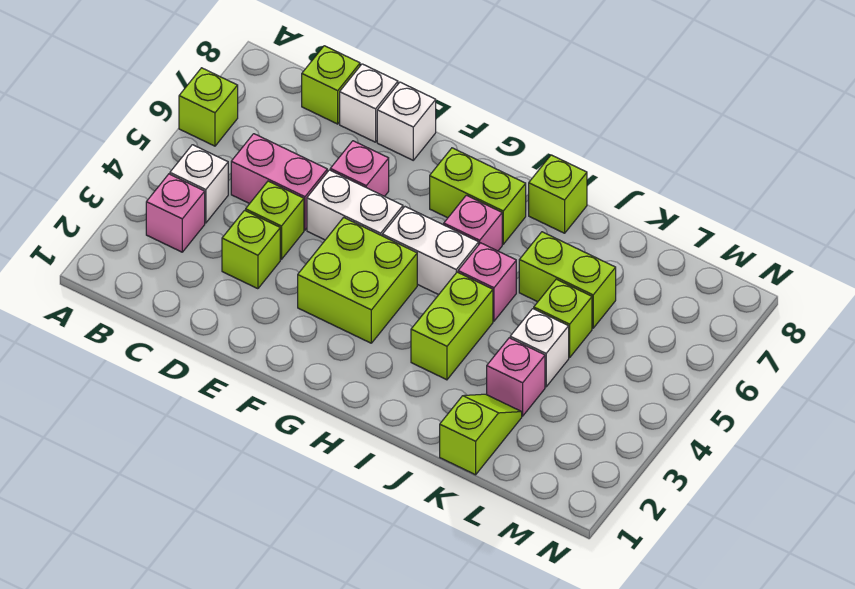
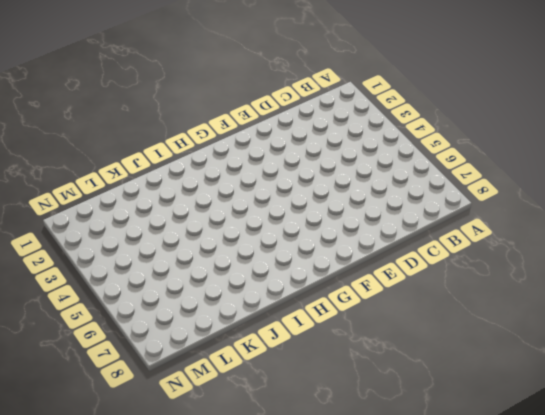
none -> lime brick A6 level 1
none -> pink brick B3 level 1
none -> white brick B4 level 1

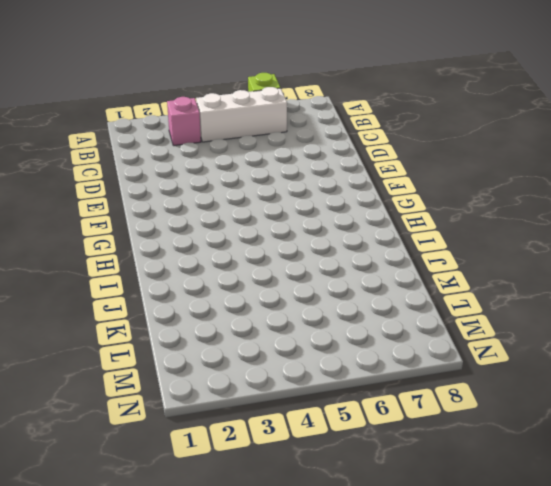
white brick B4:B6 level 1 -> white brick B4 level 1
none -> pink brick C5:D5 level 1
none -> lime brick C8 level 1
none -> lime brick D3 level 1

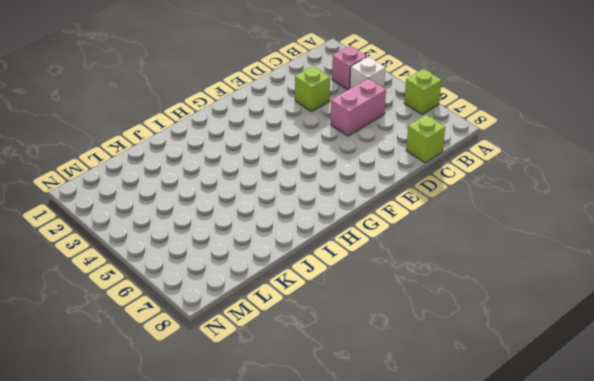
none -> lime brick D4 level 1
none -> white brick D8 level 1
none -> white brick E5:F5 level 1

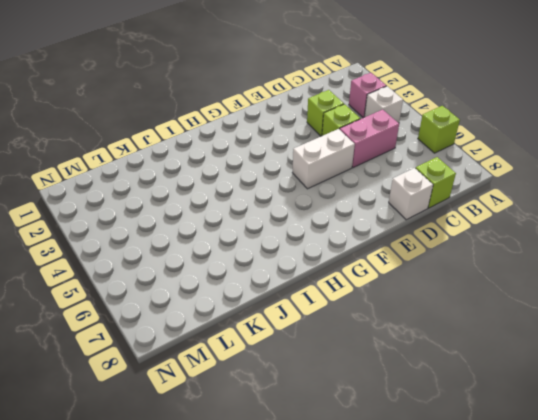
none -> pink brick E6 level 1
none -> white brick E8 level 1
none -> lime brick F3:G4 level 1

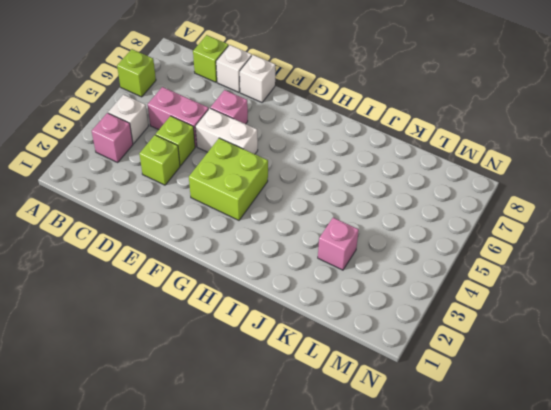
none -> white brick G5:H5 level 1
none -> lime brick G7:H7 level 1
none -> pink brick H6 level 1

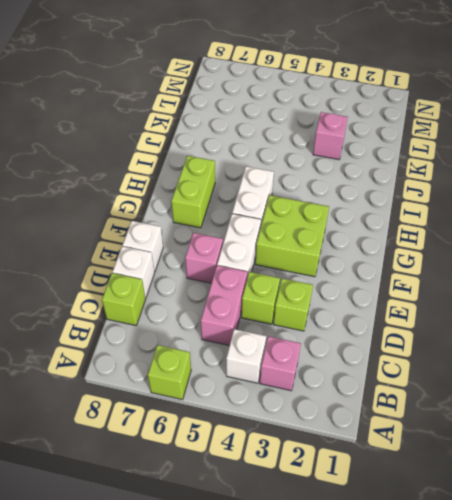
none -> pink brick H6 level 1
none -> lime brick I3:I4 level 1
none -> pink brick I5 level 1

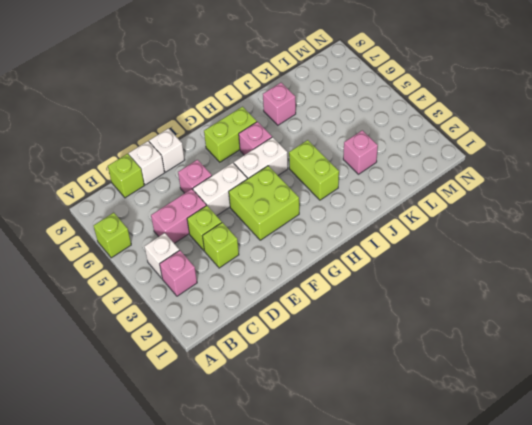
pink brick J7 level 1 -> pink brick I5 level 1
none -> lime brick I8 level 1
none -> lime brick J6:K6 level 1
none -> lime slope K1:K2 level 1 top 1

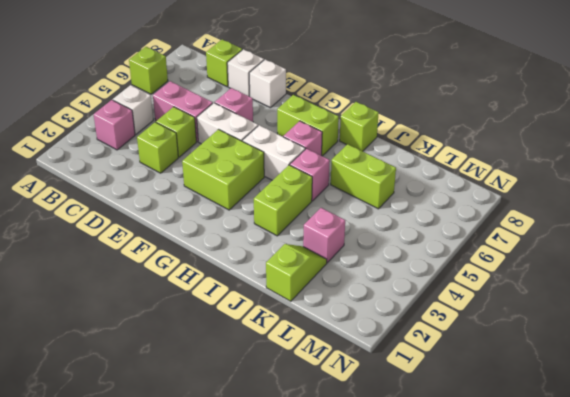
none -> white brick K4 level 1
none -> lime brick K5 level 1

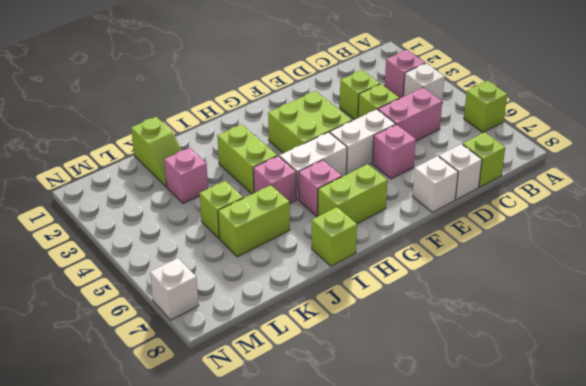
white brick N7 level 1 -> white brick K4 level 1

